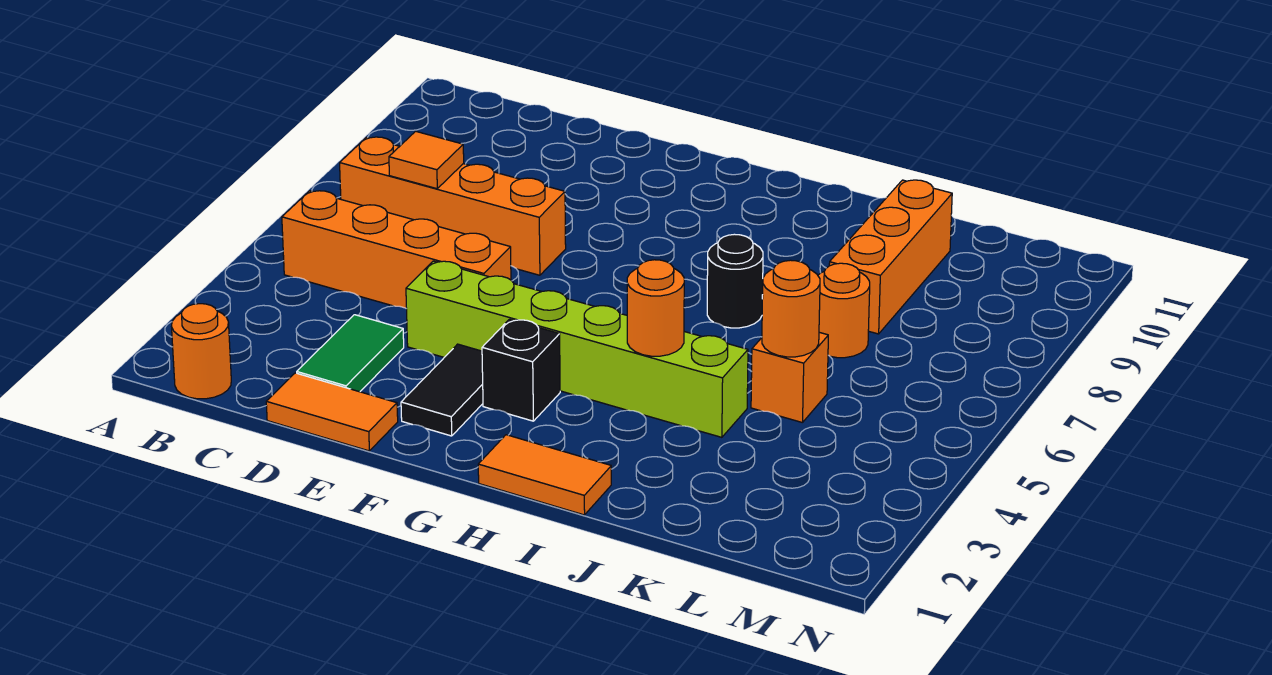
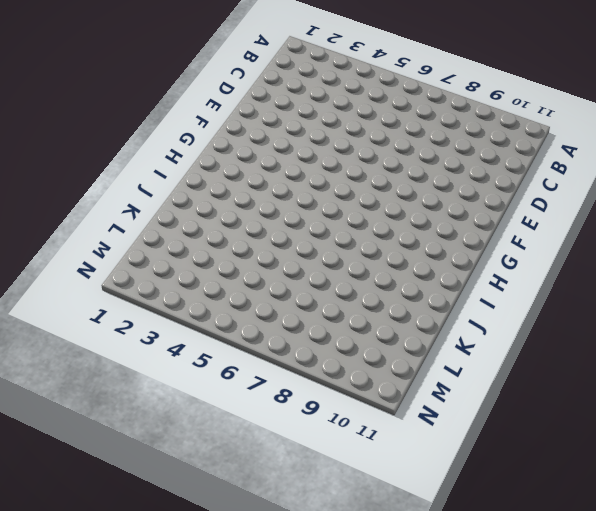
none -> orange round brick B1 level 1
none -> orange brick B5:E5 level 1
none -> orange brick B7:E7 level 1

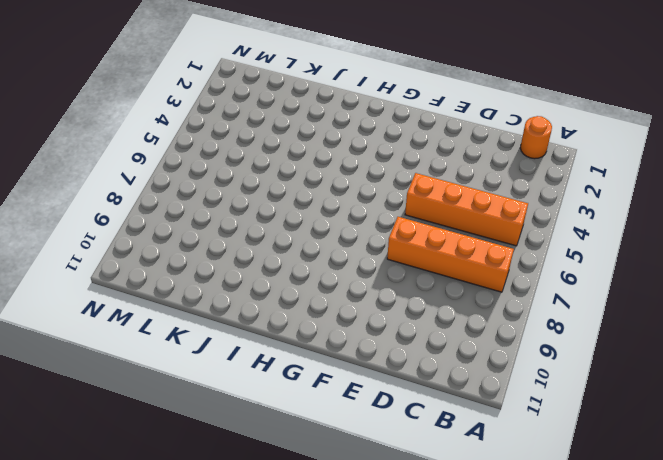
none -> orange tile D1:E1 level 1
none -> green tile D2:D3 level 1
none -> lime brick E4:J4 level 1

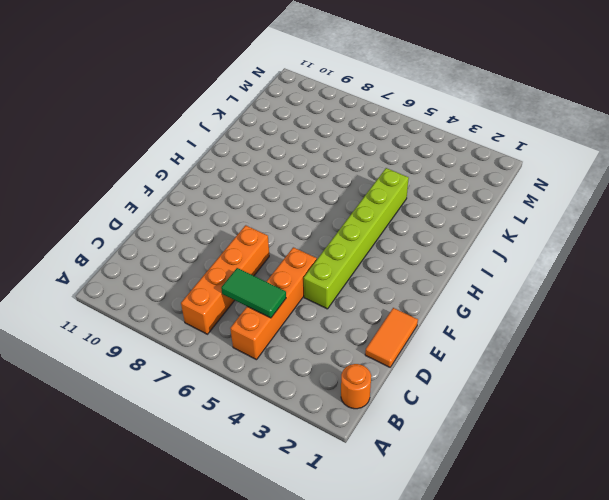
green tile C5:C6 level 2 -> green tile D2:D3 level 1
none -> black tile F2:F3 level 1
none -> black brick G3 level 1
none -> orange tile H1:I1 level 1

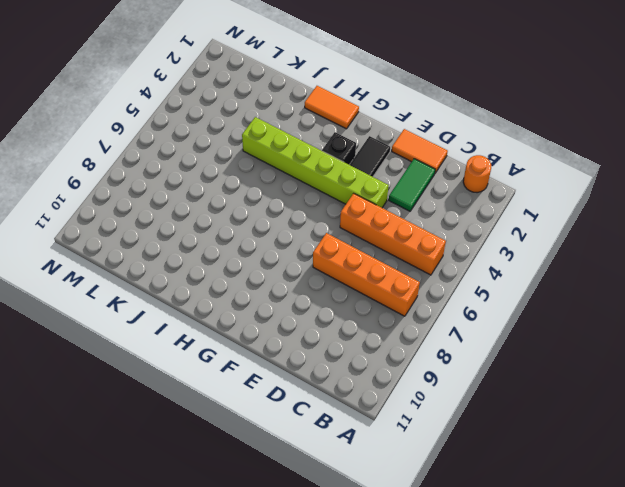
none -> black round brick I7 level 1
none -> orange brick K5 level 1
none -> orange round brick K7 level 1

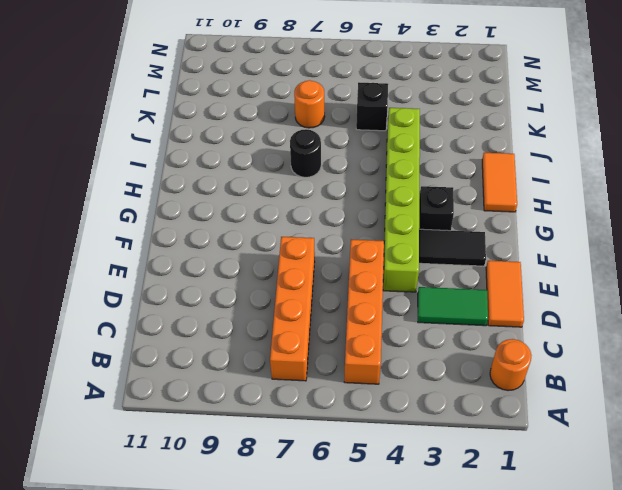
black brick K5 level 1 -> orange brick K5 level 1
none -> orange brick K8:K10 level 1
none -> orange tile C7 level 2
none -> orange round brick I4 level 2

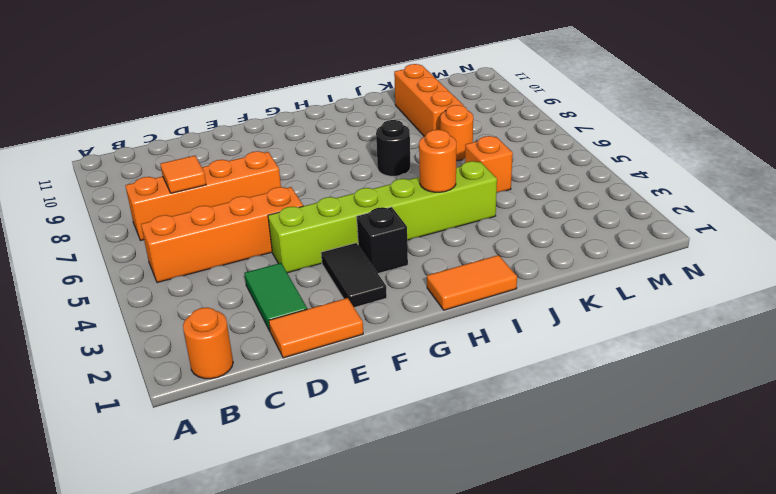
none -> orange round brick K5 level 2

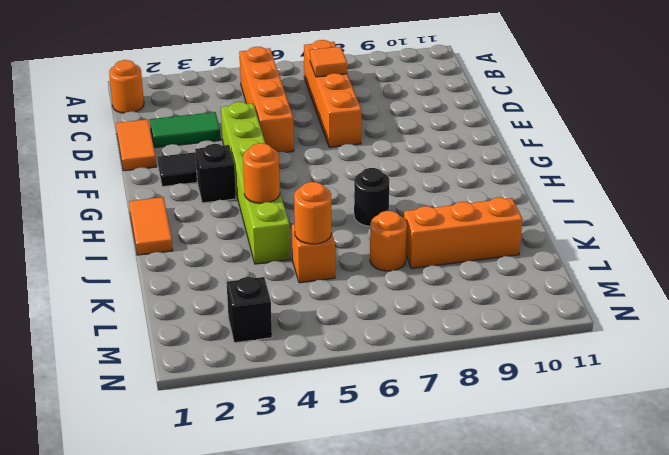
black brick M3 level 1 -> none

